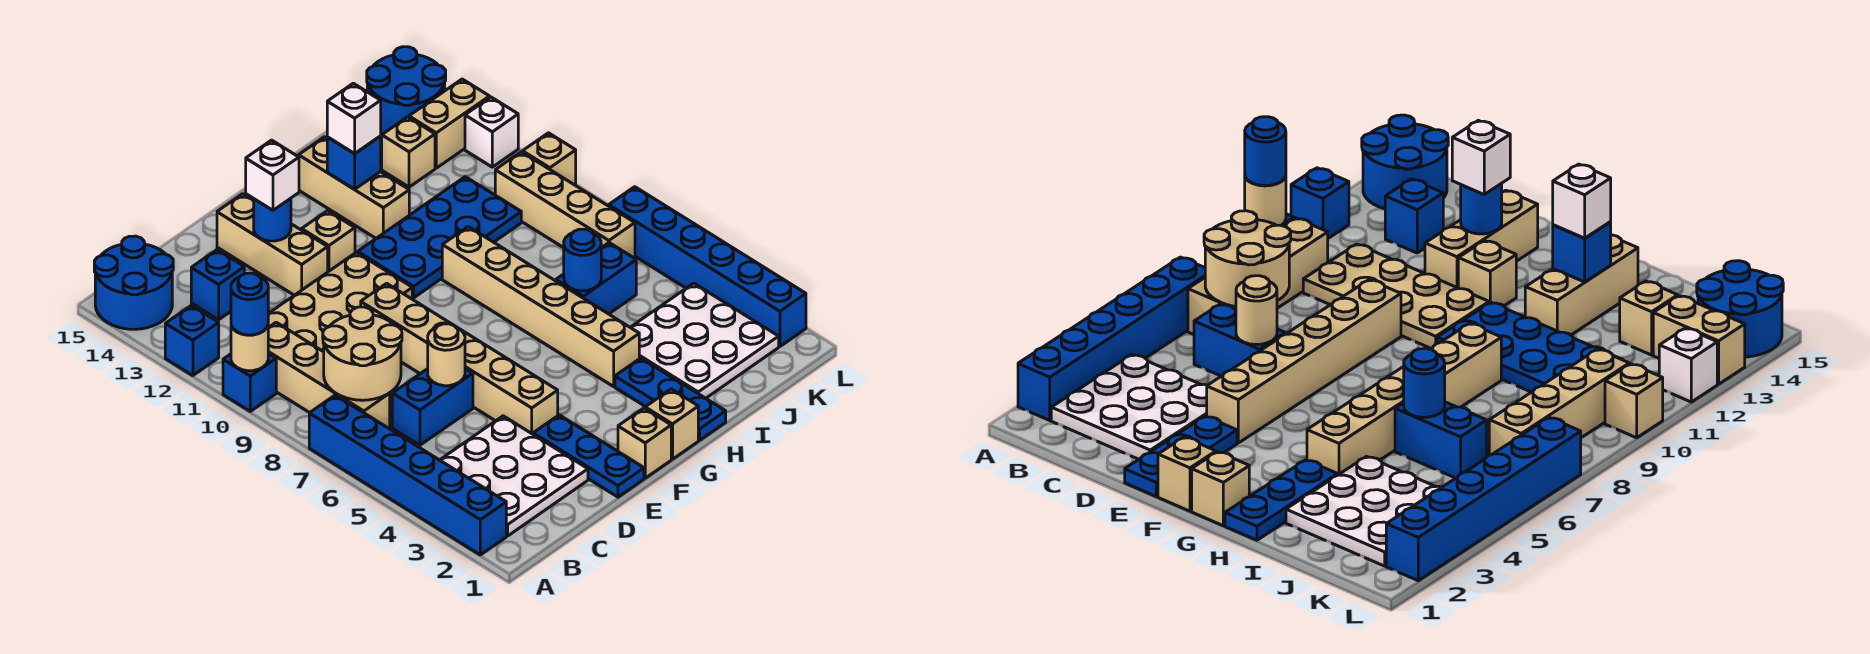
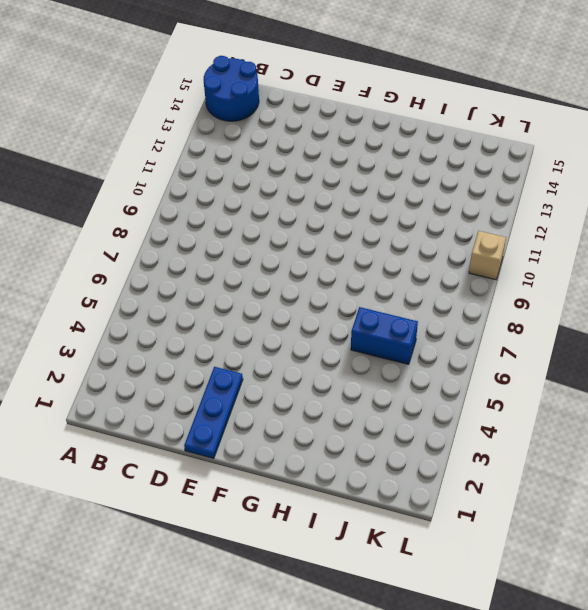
none -> blue brick A2:A7 level 1
none -> blue brick A10 level 1
none -> blue brick A12 level 1
none -> white plate B2:D4 level 1

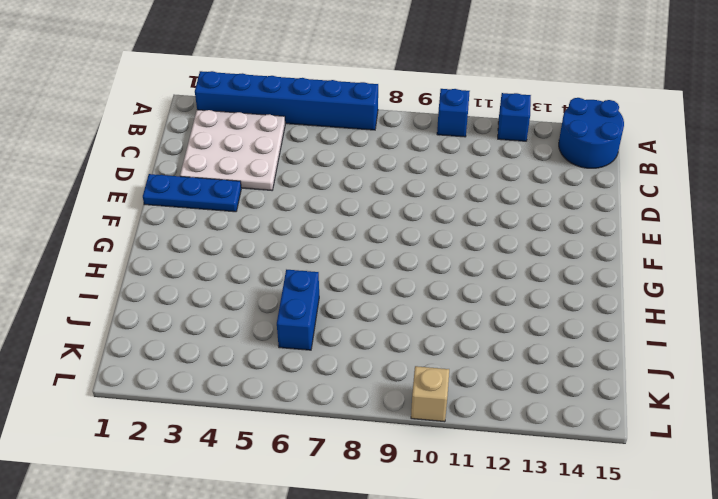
none -> tan brick B7:B10 level 1
none -> blue brick C6:D6 level 1
none -> tan plate C10:F11 level 1
none -> blue brick C13 level 1

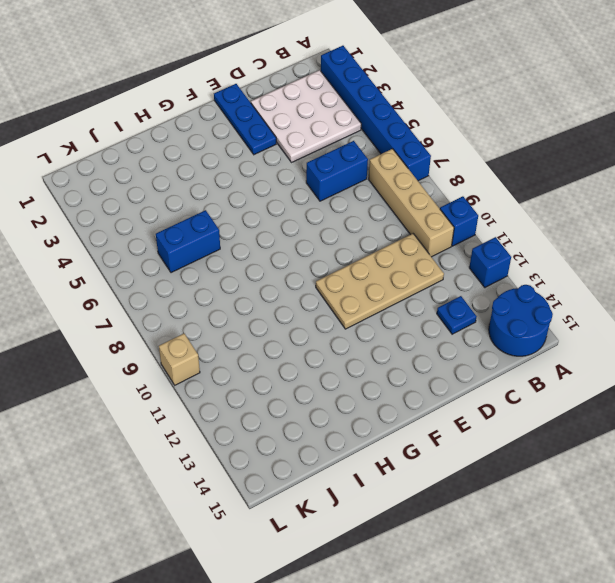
blue plate C13 level 1 -> blue brick C13 level 1
none -> tan brick E4:E9 level 1
none -> tan brick E12:E14 level 1
none -> tan brick F1 level 1
none -> tan brick F12 level 1

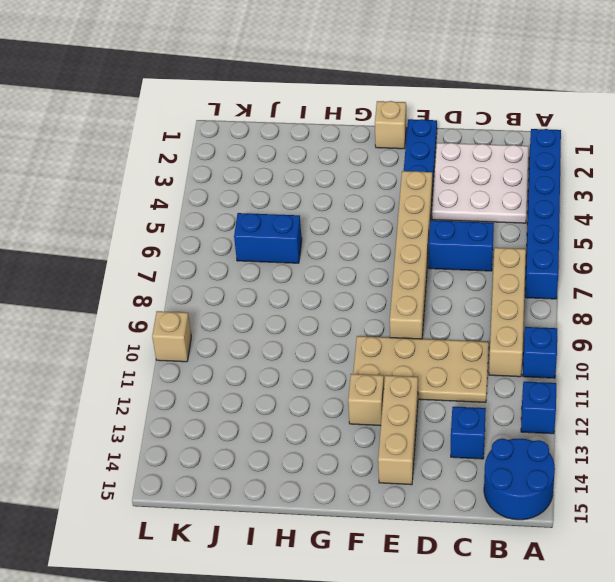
none -> tan brick G1 level 1
none -> blue plate G10:J11 level 1
none -> blue plate H1:H3 level 1
none -> tan brick H4:H9 level 1

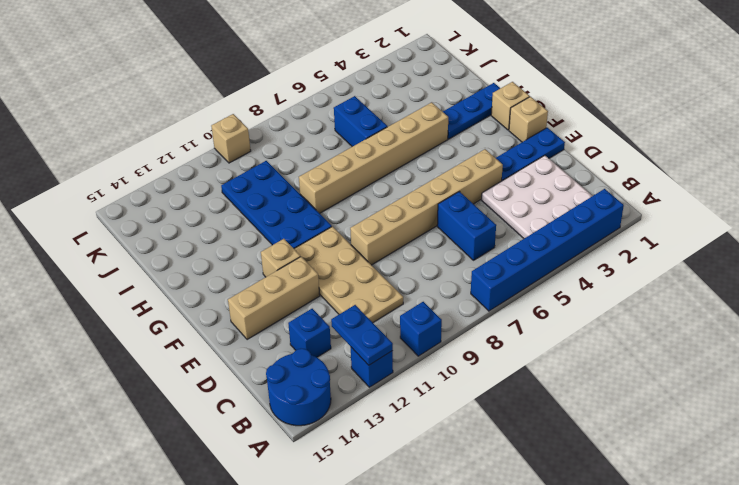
blue plate A12:B12 level 2 -> none
none -> tan brick B7:B10 level 1
none -> tan brick H12:H14 level 1
none -> white plate I2:K4 level 1
none -> tan brick J13 level 1

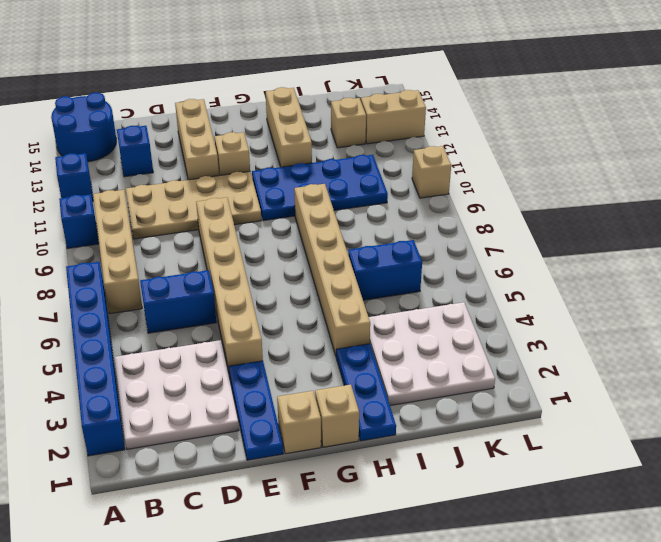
none -> tan brick K7:K10 level 1
none -> blue round brick K14:L15 level 1
none -> blue brick L2:L7 level 1
none -> white brick L12 level 1

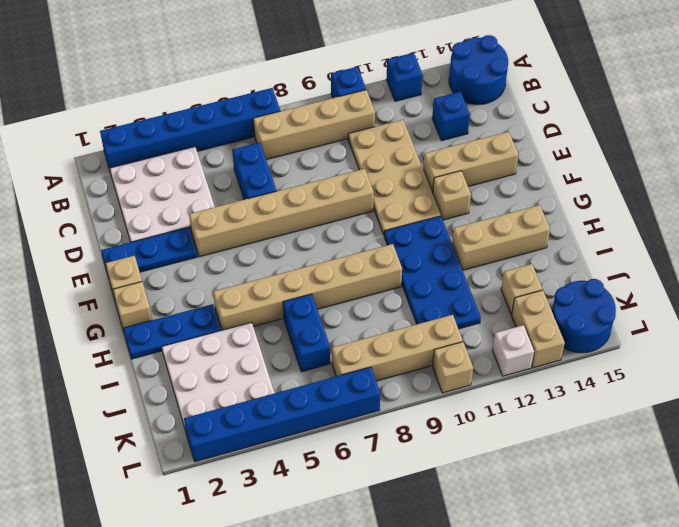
none -> tan round brick A10 level 2
none -> tan round brick B7:C8 level 2
none -> tan round brick D6 level 2
none -> blue round brick E13 level 2

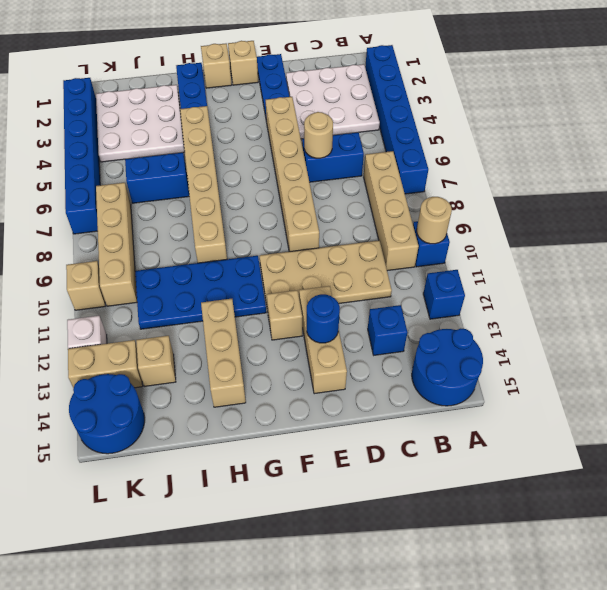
none -> tan round brick B7:C8 level 2
none -> blue brick H13 level 2
none -> blue round brick I6 level 2
none -> blue round brick A10 level 3

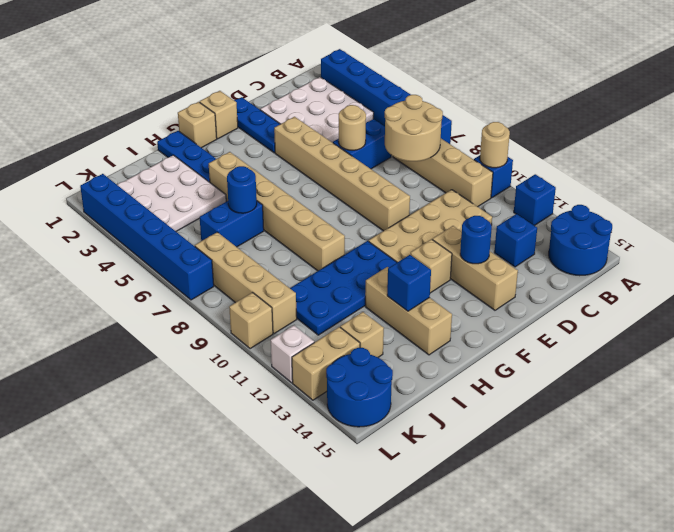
none -> blue round brick A10 level 3
none -> white brick E13 level 3
none -> white brick H13 level 3

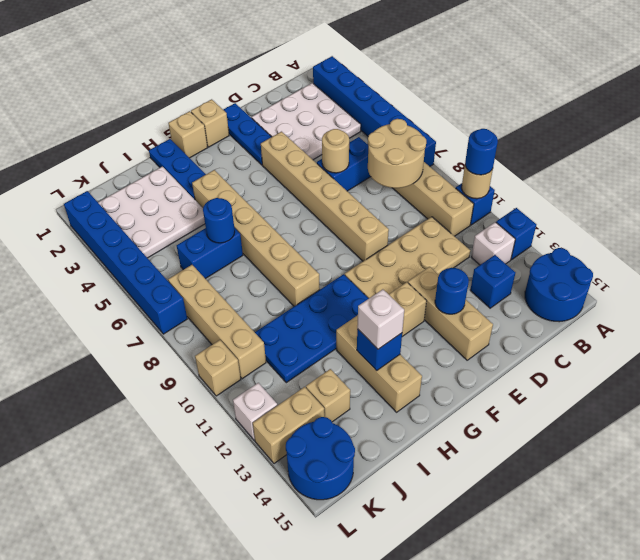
white brick B12 level 1 -> white brick E13 level 3

